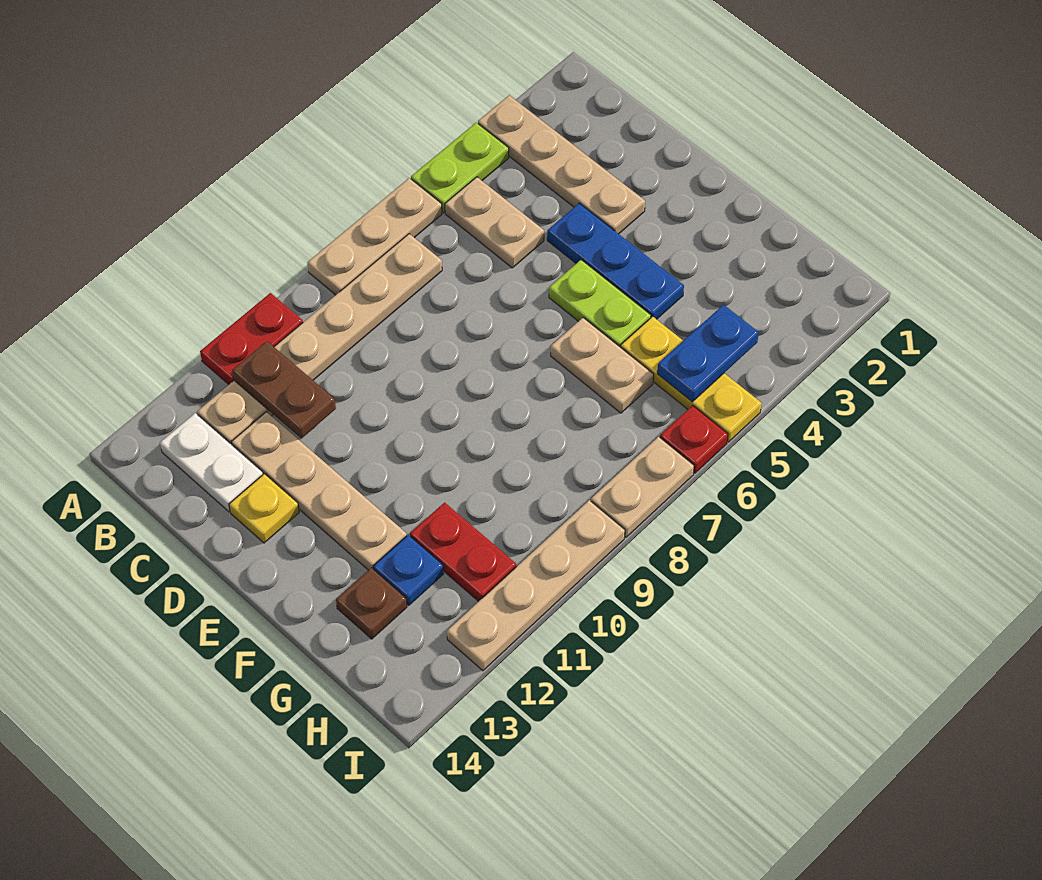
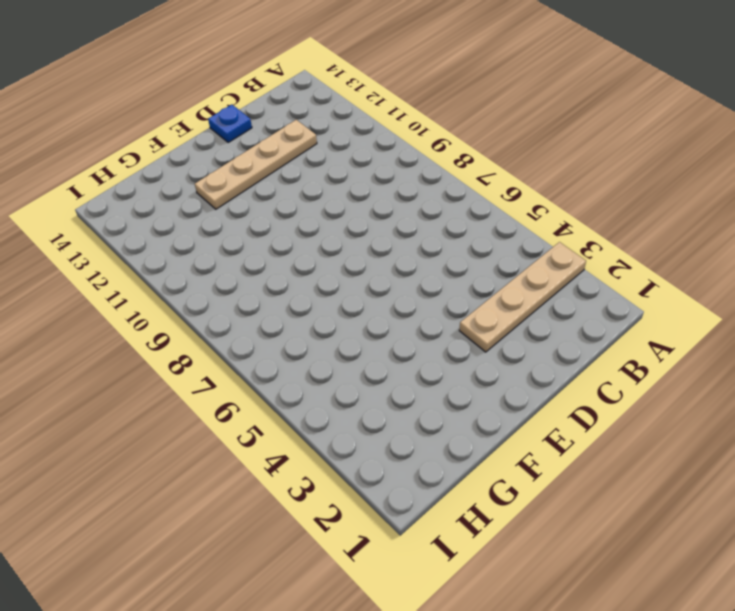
blue plate D14 level 1 -> blue plate G12 level 1
none -> lime plate A4:A5 level 1
none -> tan plate A6:A8 level 1
none -> red plate A10:A11 level 1

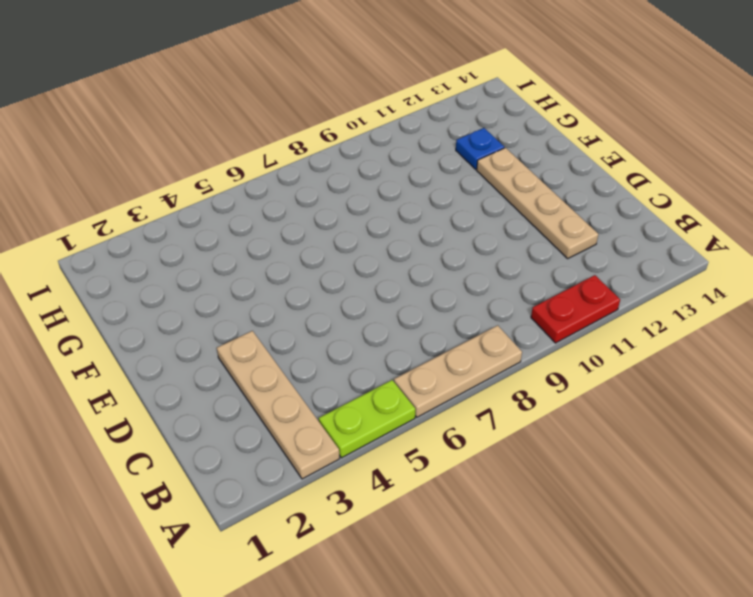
none -> tan plate B5:C5 level 1
none -> tan plate B7:B12 level 1
none -> white plate B13:C13 level 1

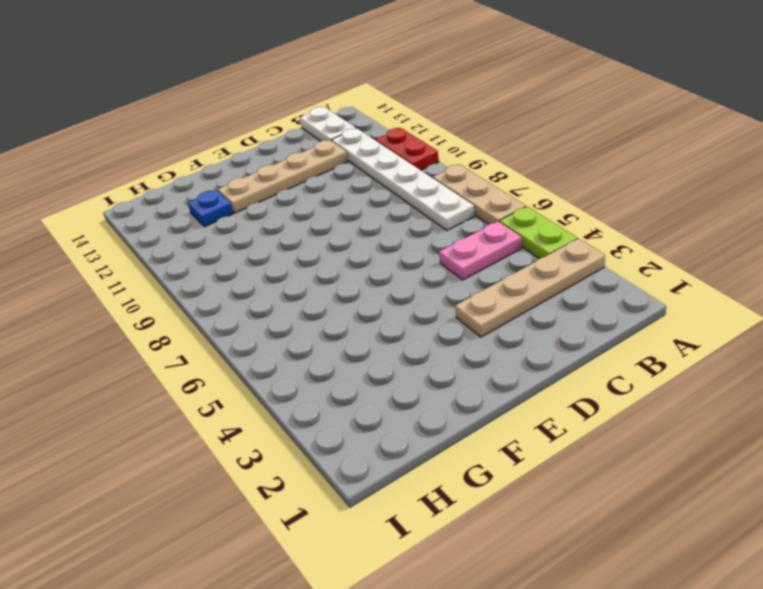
pink plate B5:C5 level 1 -> tan plate B5:C5 level 1
white plate B7:B12 level 1 -> tan plate B7:B12 level 1
white plate B13:B14 level 1 -> white plate B13:C13 level 1
none -> blue plate D4:F4 level 1
none -> yellow plate D13 level 1
none -> lime plate E5:F5 level 1

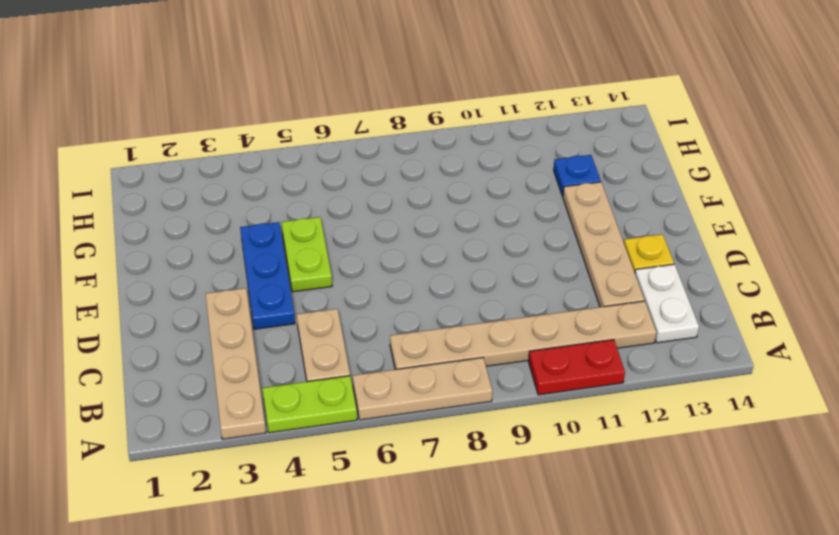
none -> tan plate F6:G6 level 1
none -> yellow plate G5:I5 level 1
none -> red plate G11:H11 level 1

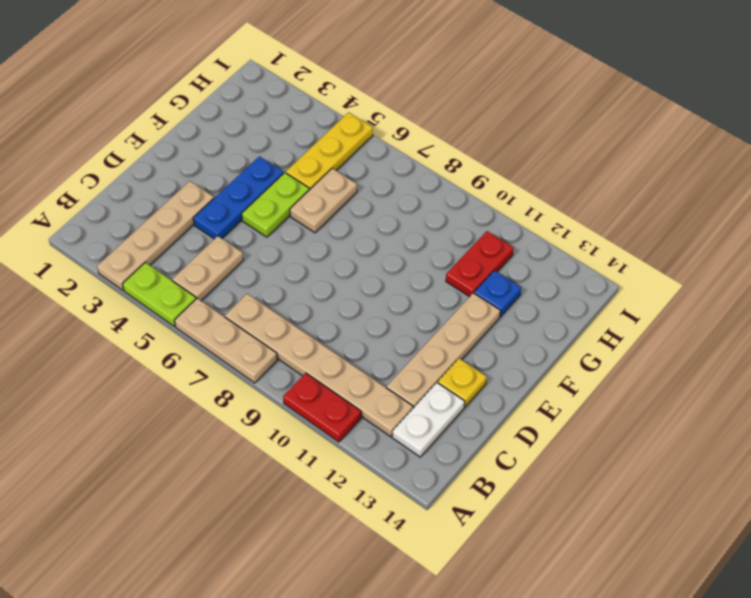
none -> brown plate G13 level 1
none -> red plate I6 level 1
none -> tan plate I7:I8 level 1

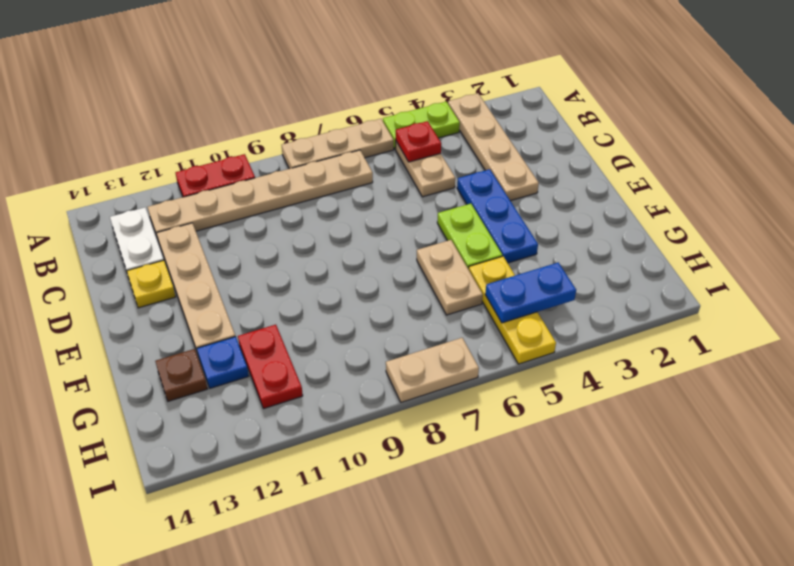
red plate B5 level 2 -> red plate I6 level 1
none -> tan plate I9:I12 level 1
none -> brown plate B11:C11 level 2

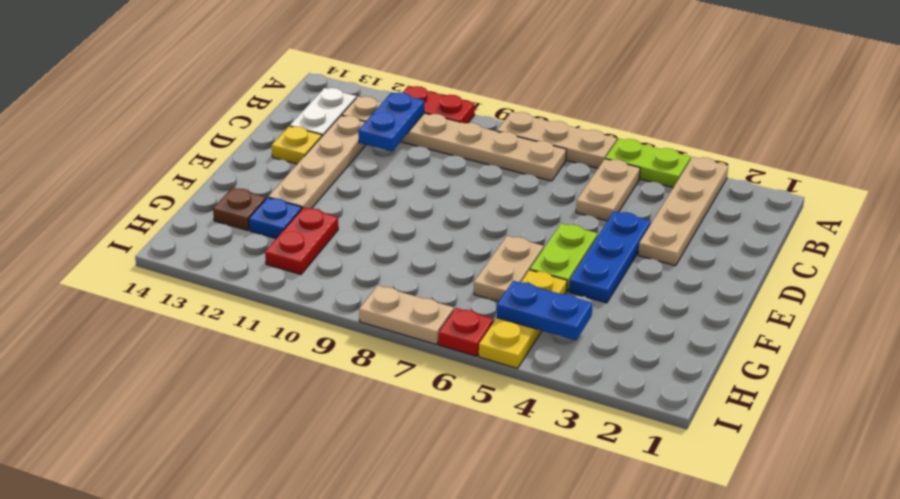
blue plate B11:C11 level 2 -> brown plate B11:C11 level 2
none -> tan plate I9:I12 level 1

